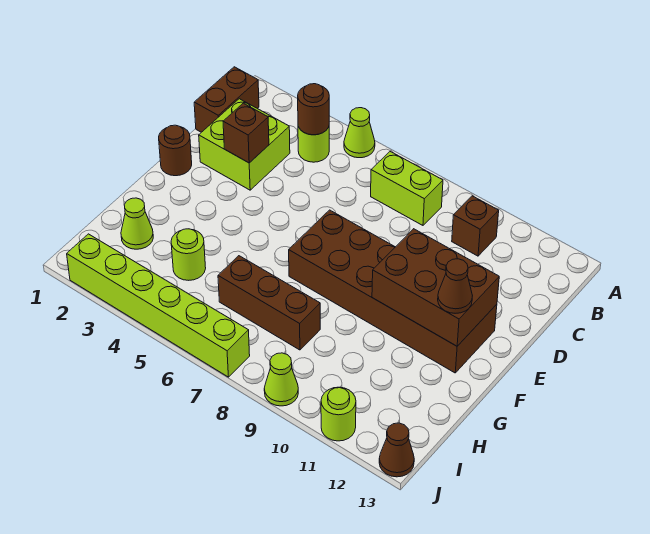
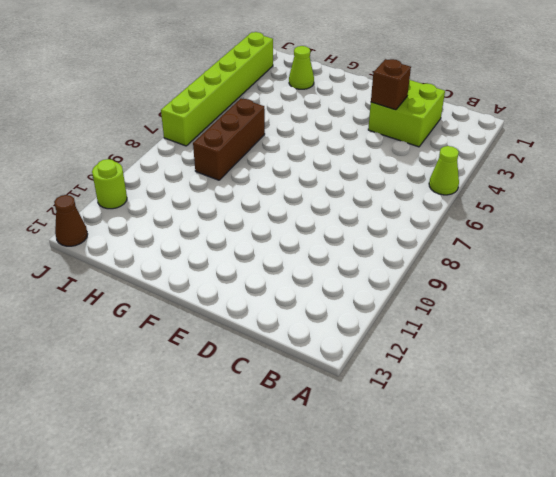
none -> brown brick B1:C1 level 1
none -> lime round brick B4 level 1
none -> lime brick B7:B8 level 1

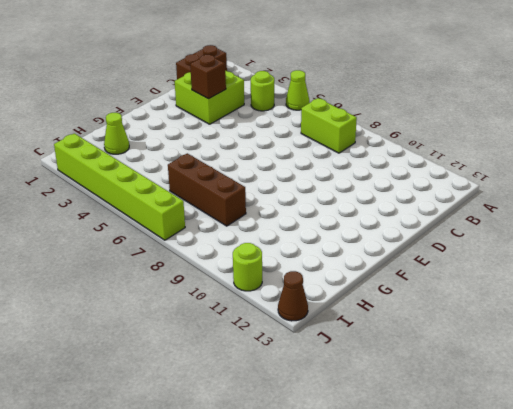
none -> brown brick B10 level 1
none -> brown round brick E1 level 1
none -> brown brick E7:F12 level 1

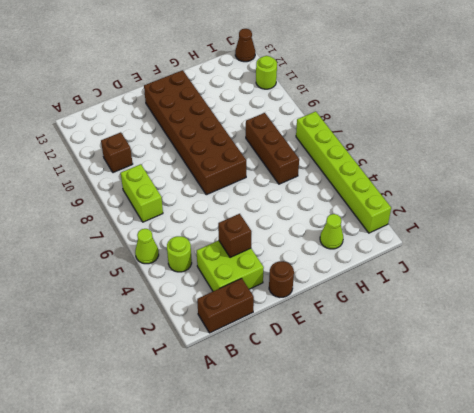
none -> lime round brick H4 level 1
none -> lime cone J9 level 1
none -> brown round brick B4 level 2

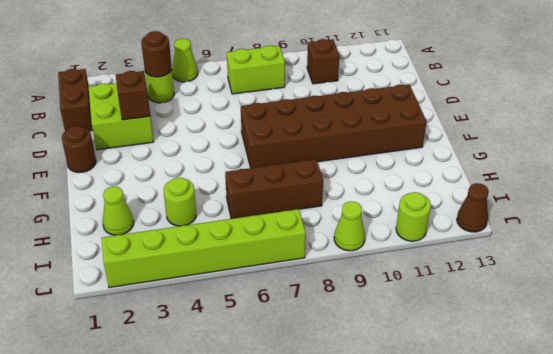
none -> brown brick E10:F12 level 2
none -> brown cone F12 level 3

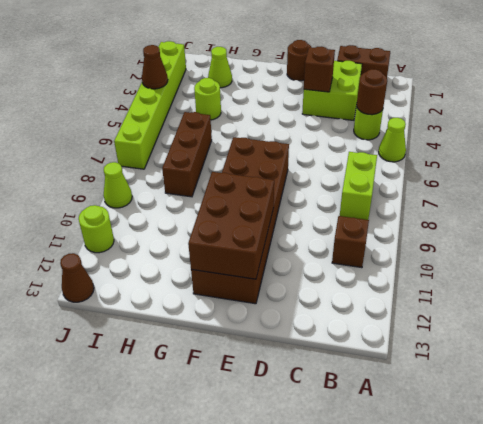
brown cone J4 level 2 -> brown cone F12 level 3

